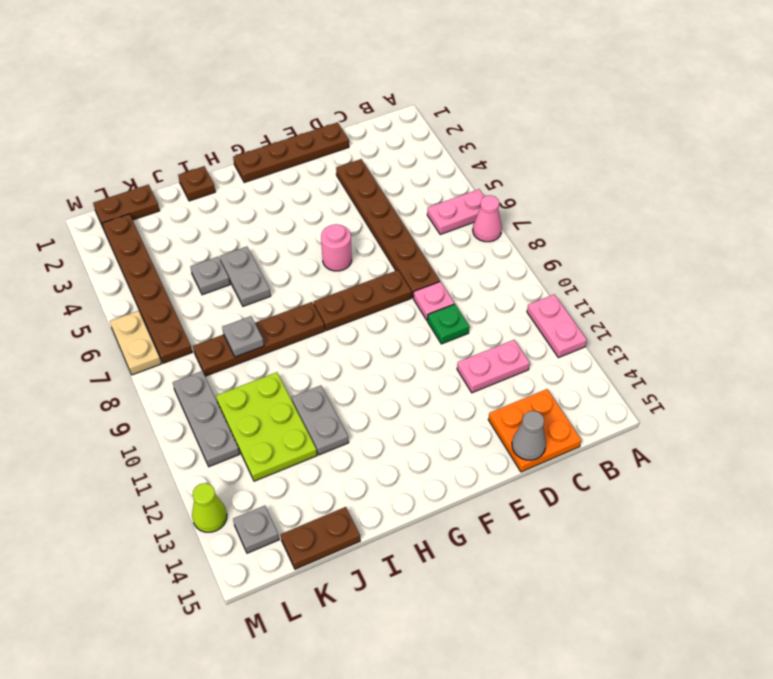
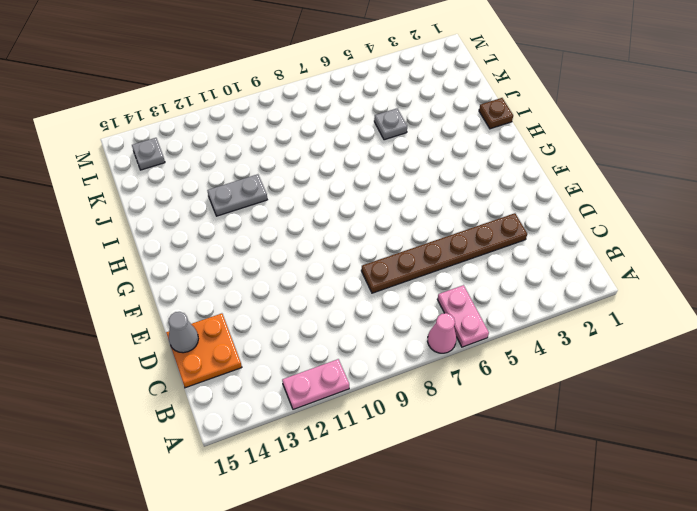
none -> pink plate C12:D12 level 1
none -> brown plate D1:G1 level 1
none -> pink plate D9 level 1

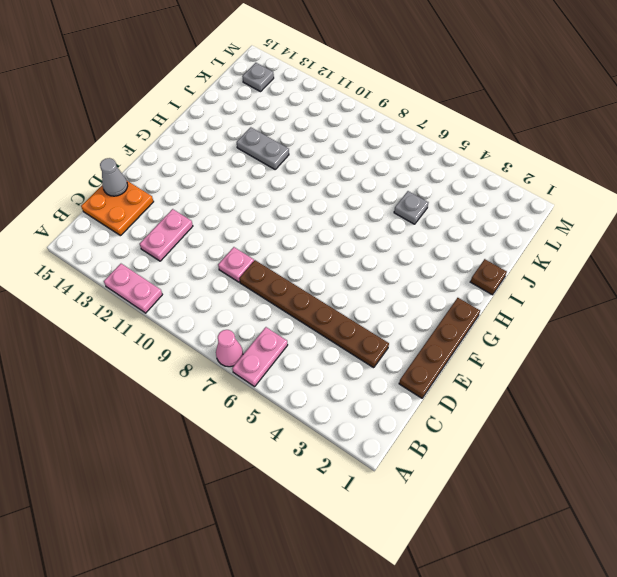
none -> green plate D10 level 1
none -> brown plate E8:G8 level 1
none -> pink round brick F6 level 1

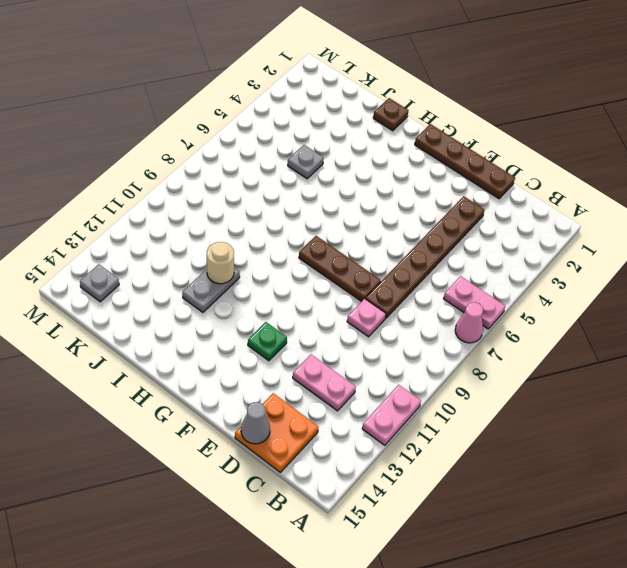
green plate F12 level 1 -> green plate D10 level 1
tan round brick I11 level 2 -> none
none -> pink round brick F6 level 1
none -> brown plate H8:K8 level 1
none -> grey plate I5:I6 level 1

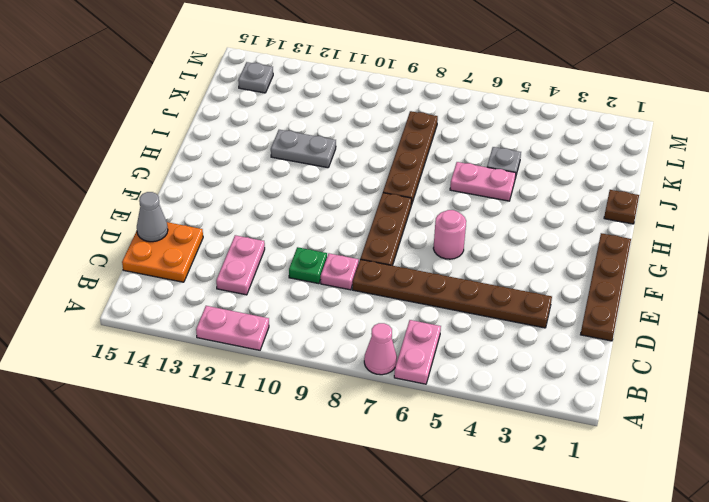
pink plate I5:I6 level 1 -> grey plate I5:I6 level 1
none -> lime plate J10:K12 level 1
none -> brown plate J15:K15 level 1
none -> brown plate K1:L1 level 1

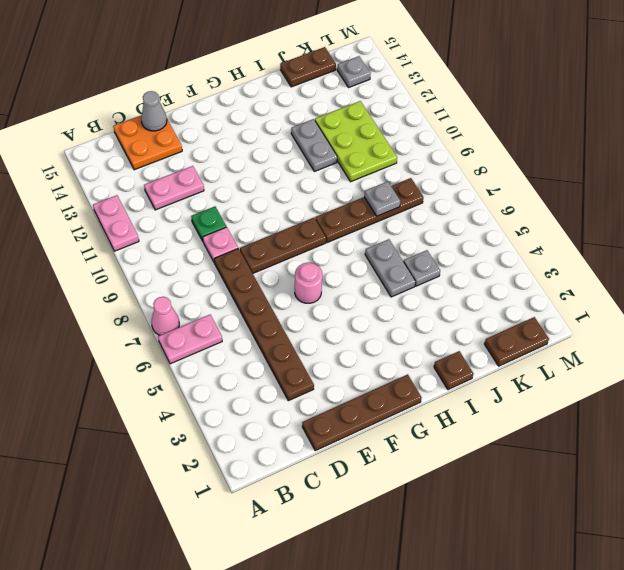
none -> brown plate L2:L7 level 1
none -> grey plate L9:L11 level 1
none -> tan plate M6:M7 level 1

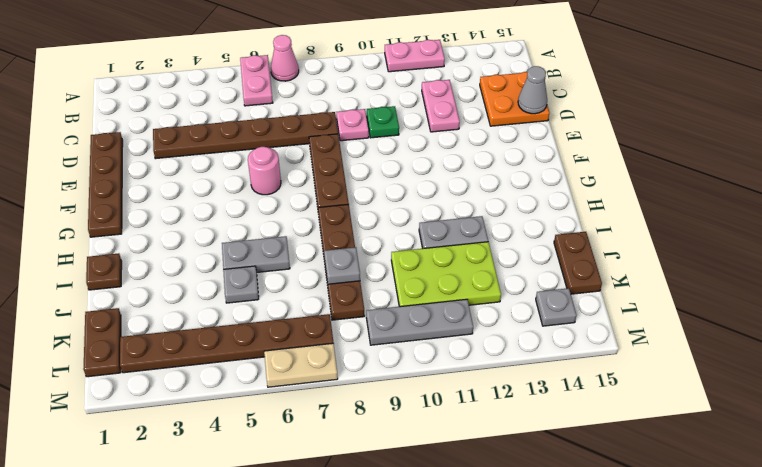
none -> lime cone M13 level 1

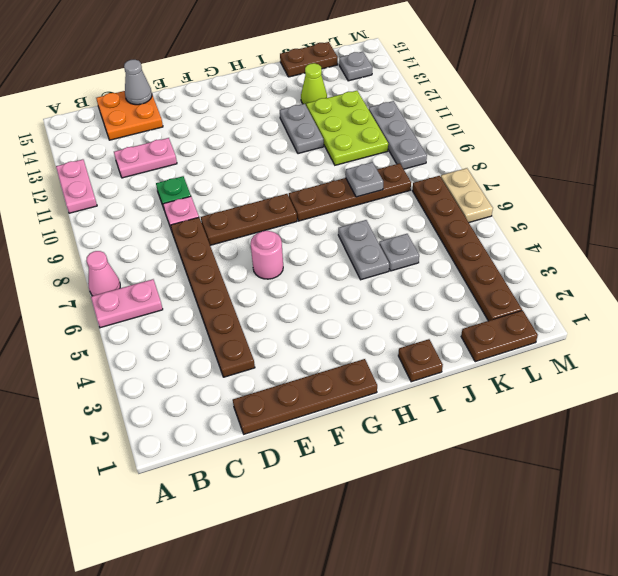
lime cone J13 level 1 -> lime cone M13 level 1

